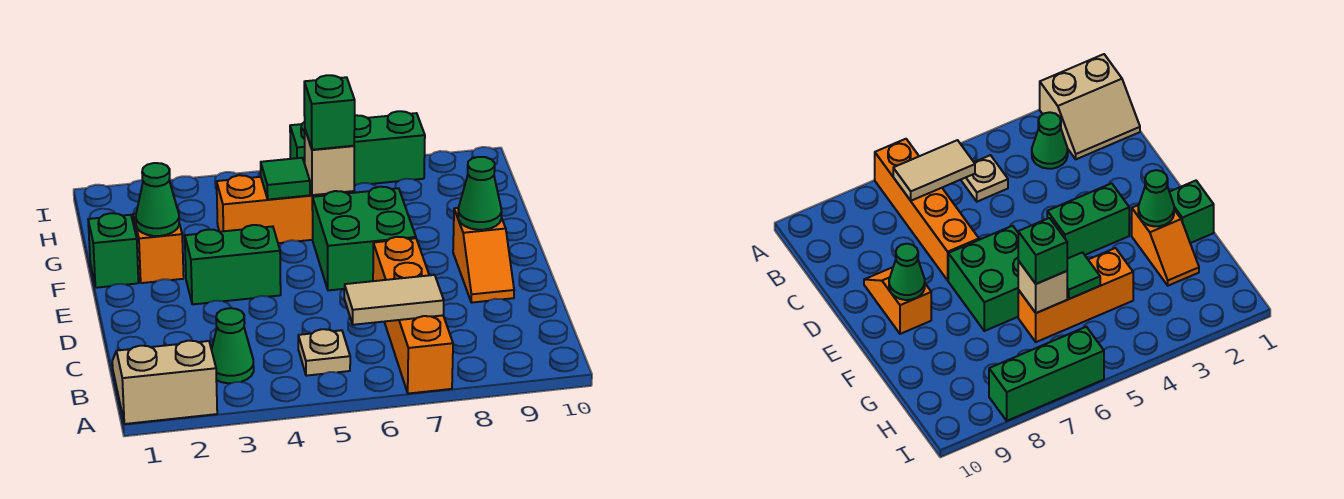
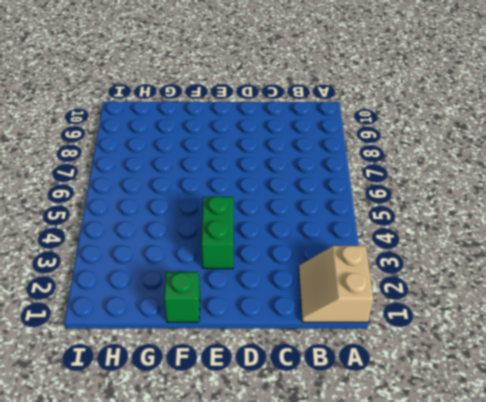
none -> orange brick A7:D7 level 1
none -> green cone B3 level 1
none -> tan plate B5 level 1

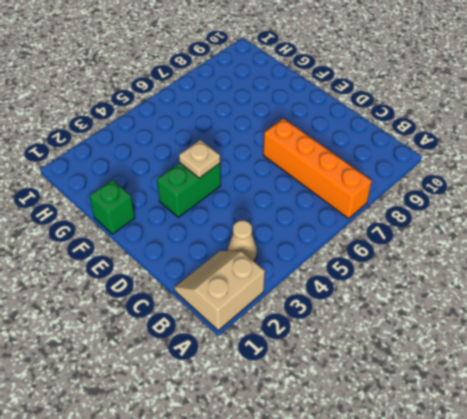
tan cone B3 level 1 -> green cone B3 level 1
tan plate E4 level 2 -> tan plate B5 level 1
none -> orange slope D9:E9 level 1 top E
none -> green brick E6:F7 level 1
none -> orange slope F2:G2 level 1 top F

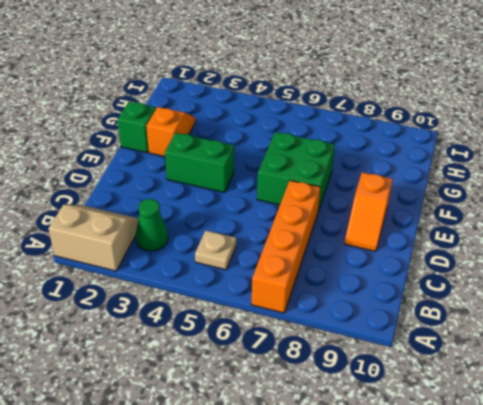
none -> orange brick G4:G6 level 1
none -> green brick I6:I8 level 1
none -> tan tile B6:B7 level 2

